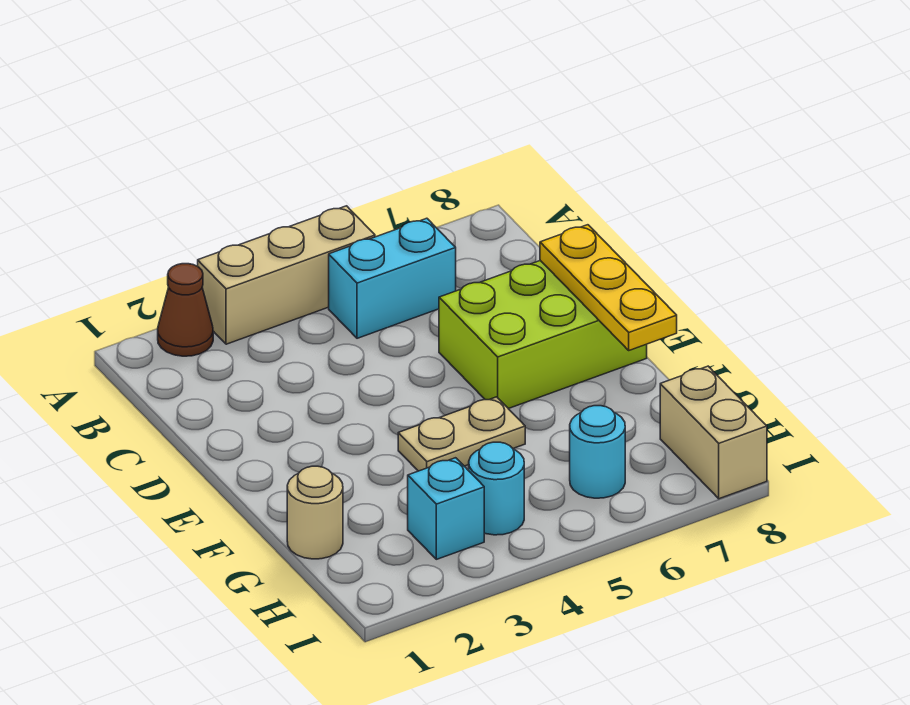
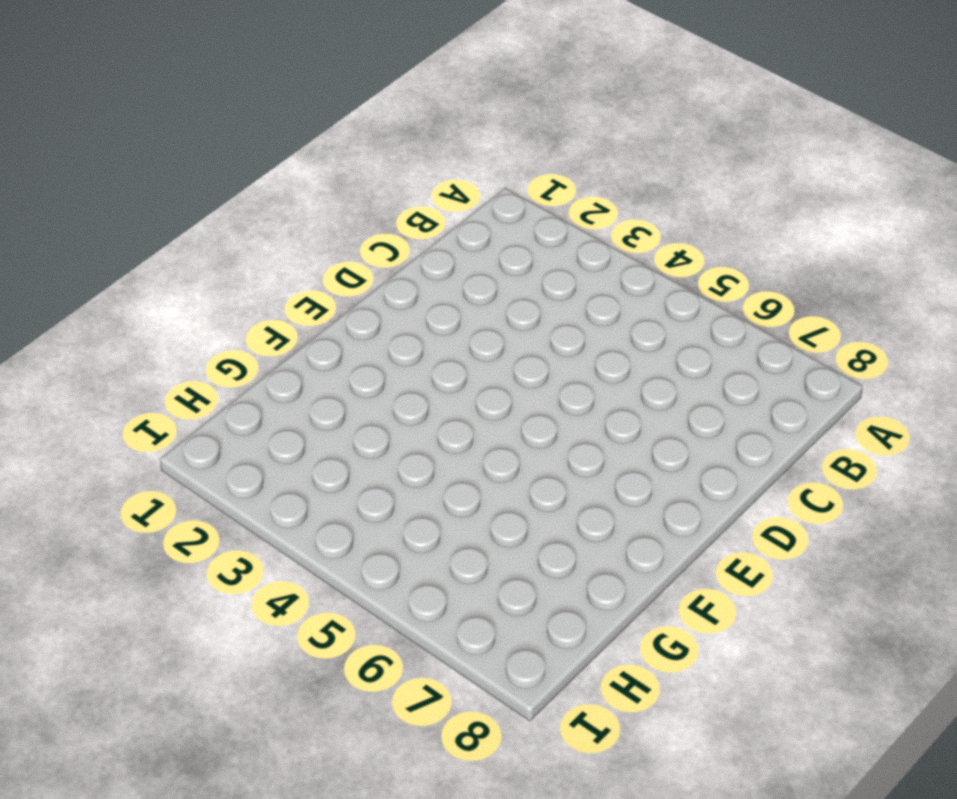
none -> brown cone A2 level 1
none -> tan brick A3:A5 level 1

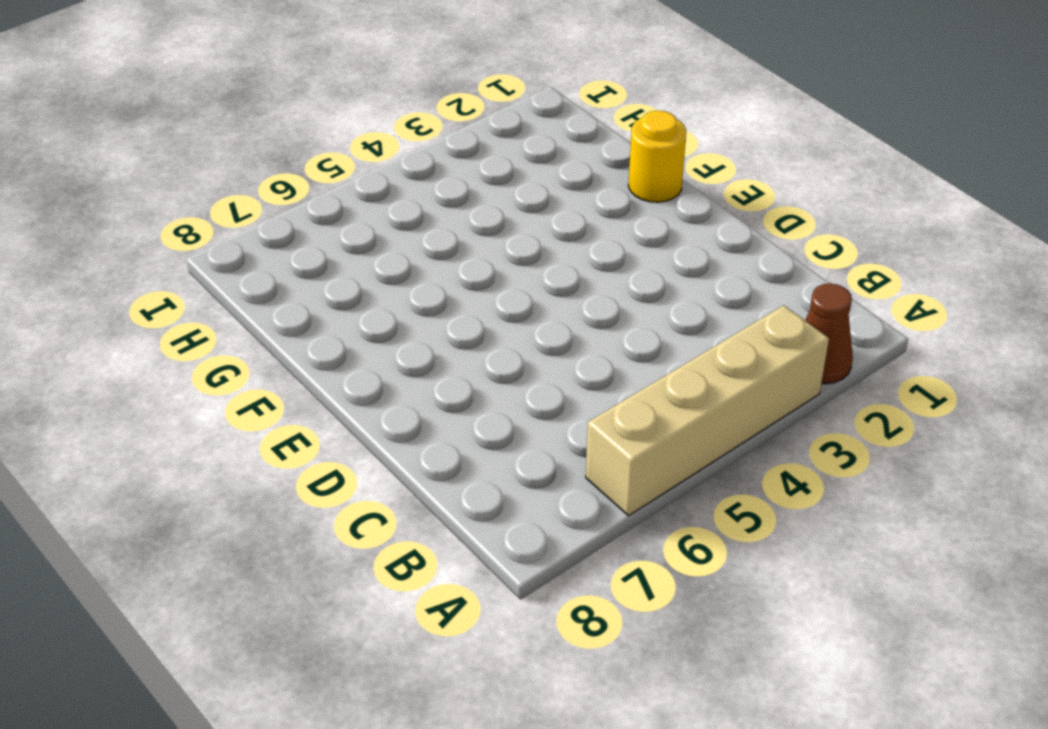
tan brick A3:A6 level 1 -> tan brick A3:A5 level 1
yellow round brick F1 level 1 -> none
none -> cyan brick B5:B6 level 1
none -> lime brick D6:E8 level 1

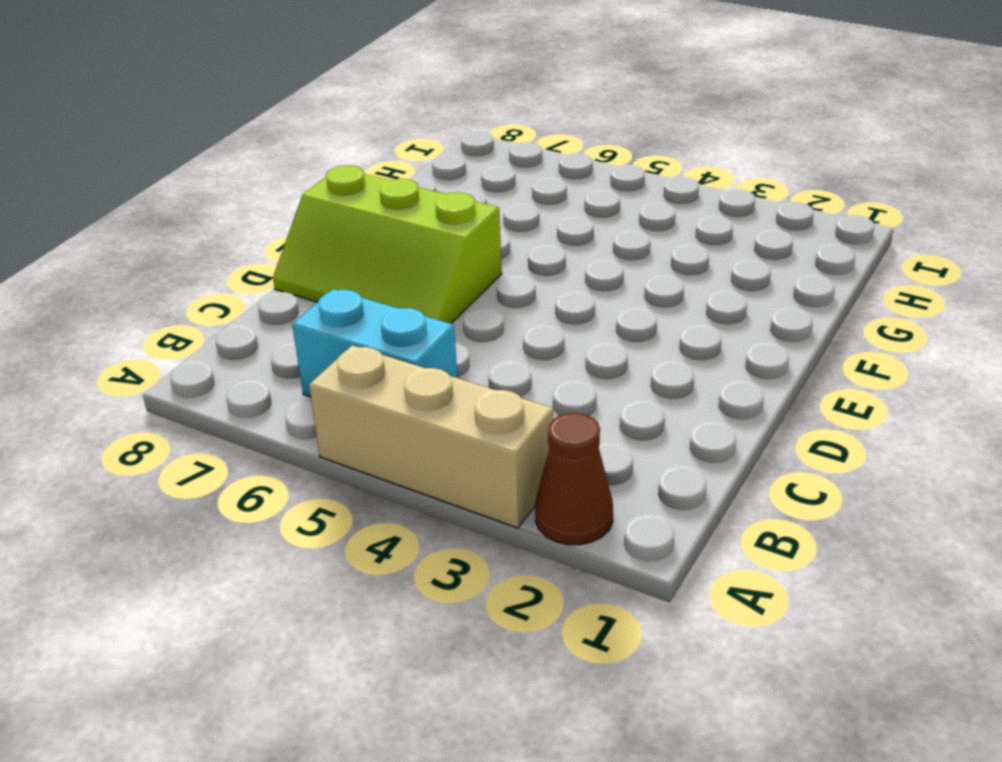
lime slope D6:E8 level 1 top E -> lime brick D6:E8 level 1
none -> tan plate F4:F5 level 1
none -> tan round brick G1 level 1

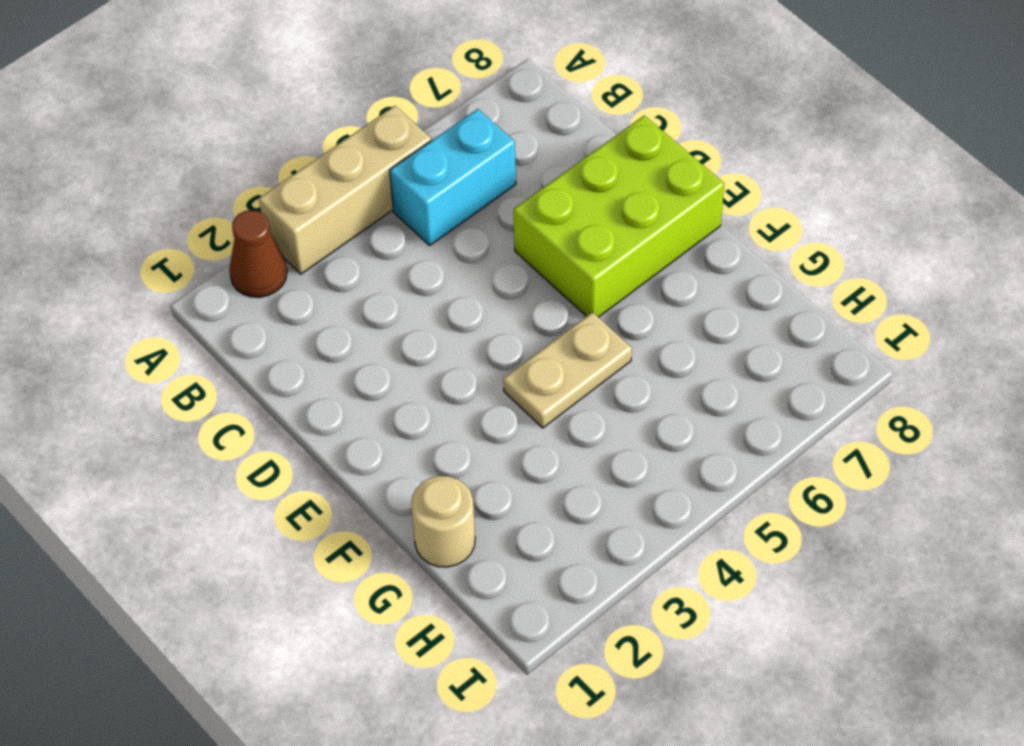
none -> cyan brick H3 level 1
none -> cyan round brick H4 level 1

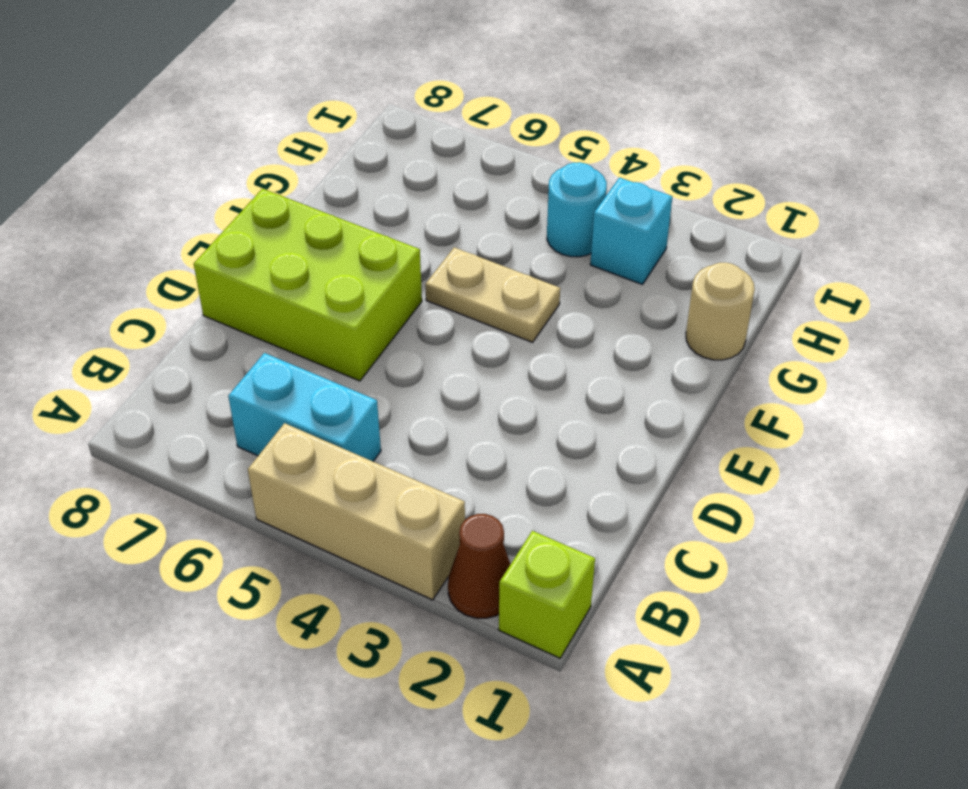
lime brick A1 level 1 -> none
none -> cyan round brick H6 level 1
none -> tan brick H8:I8 level 1

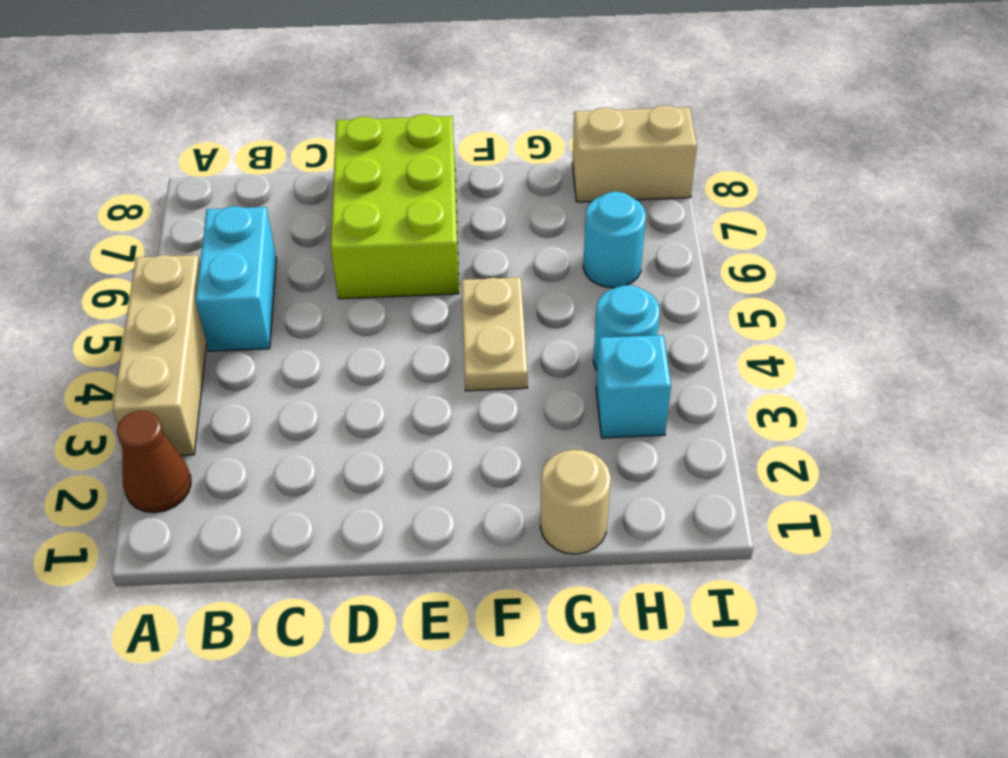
none -> yellow plate D8:F8 level 2

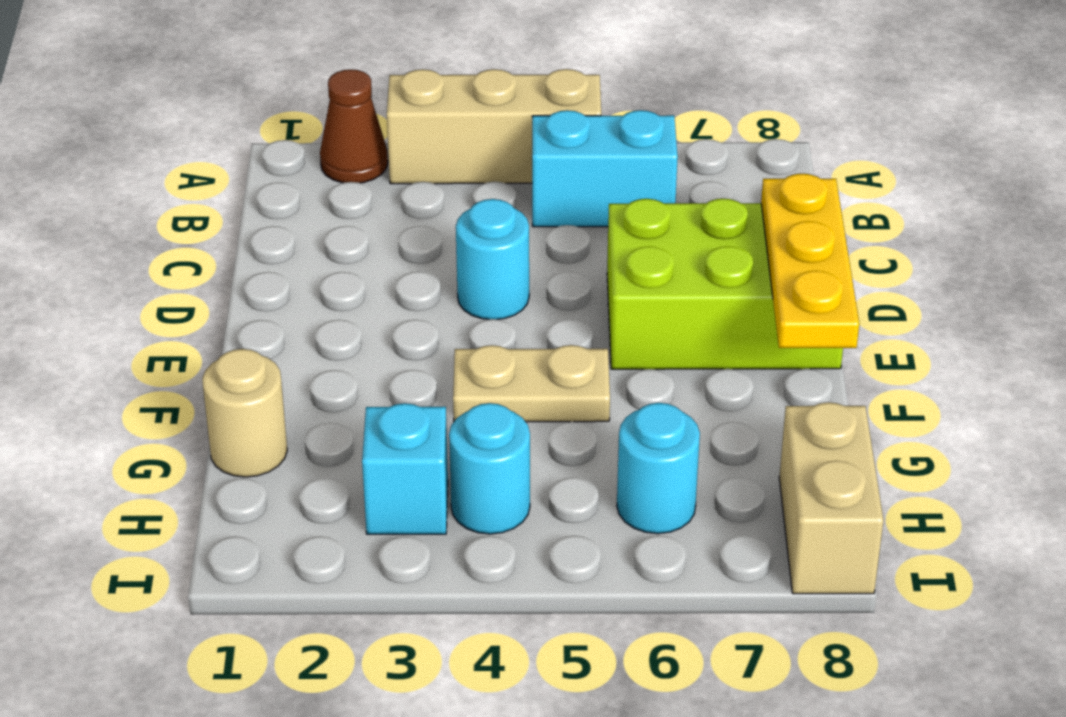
cyan round brick D4 level 1 -> none

